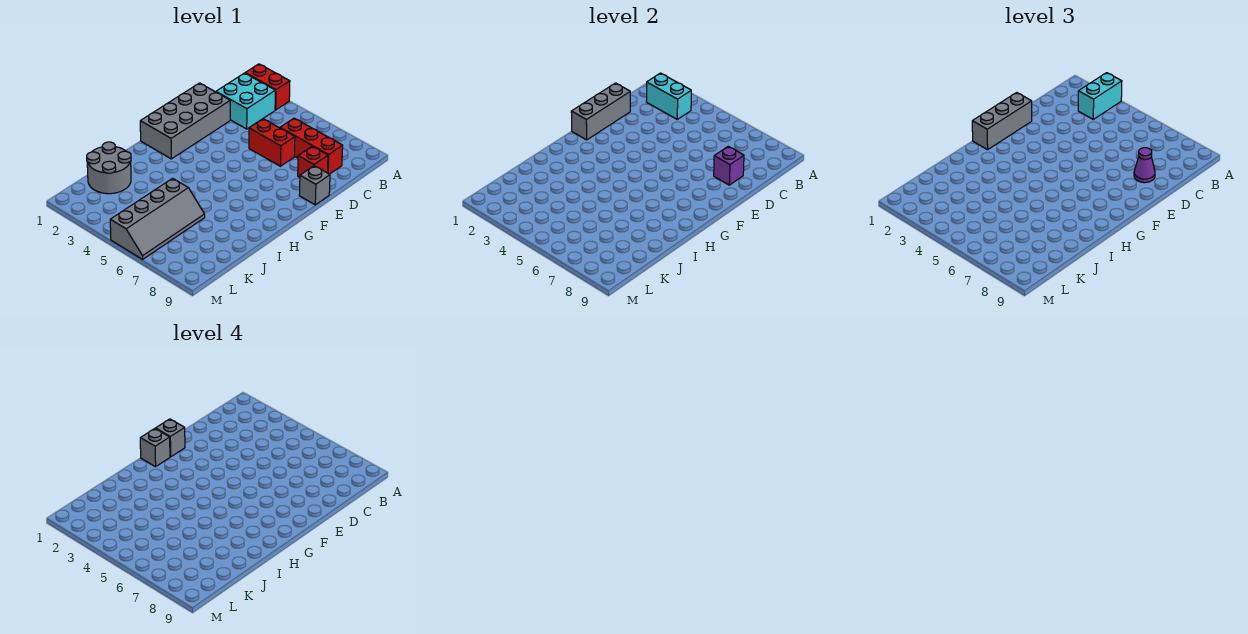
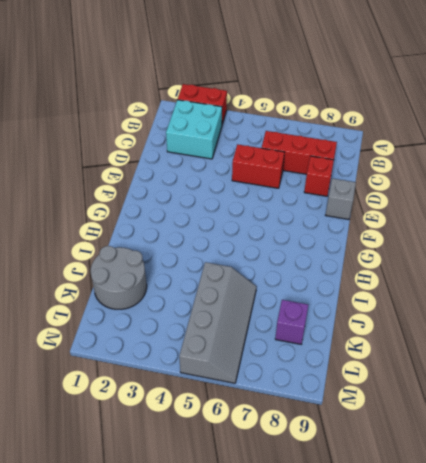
purple brick K8 level 1 -> purple brick D8 level 2
none -> grey brick D1:G2 level 1
none -> cyan brick B2:B3 level 2
none -> grey brick D1:F1 level 2

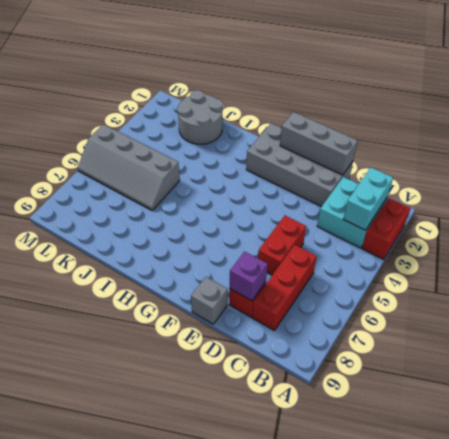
none -> cyan brick A3:B3 level 3
none -> purple cone D8 level 3
none -> grey brick E1:G1 level 3

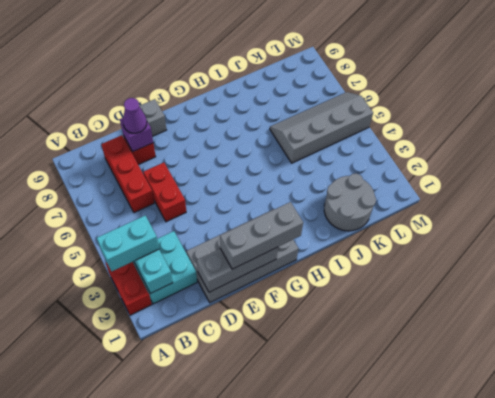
none -> grey brick F1 level 4
none -> grey brick G1 level 4

